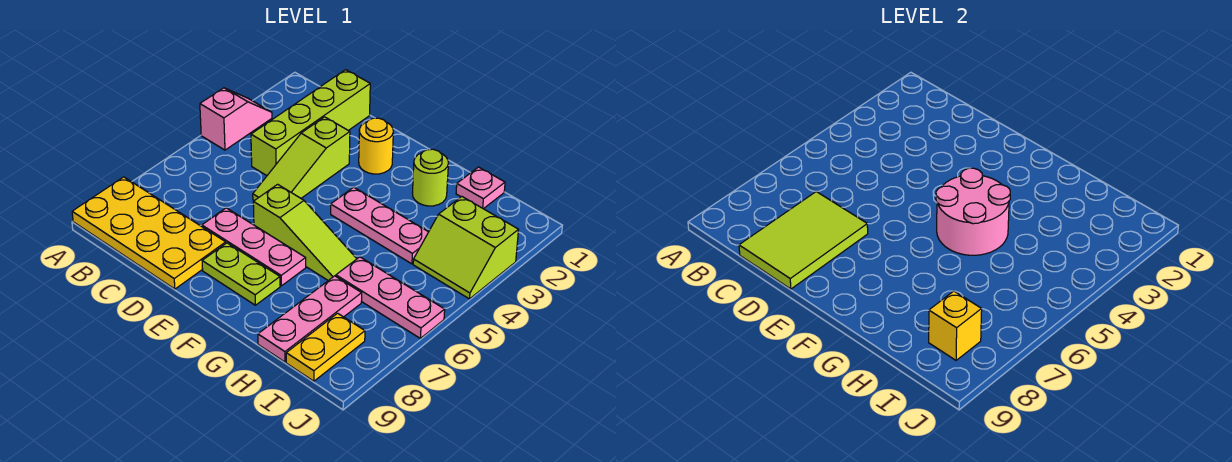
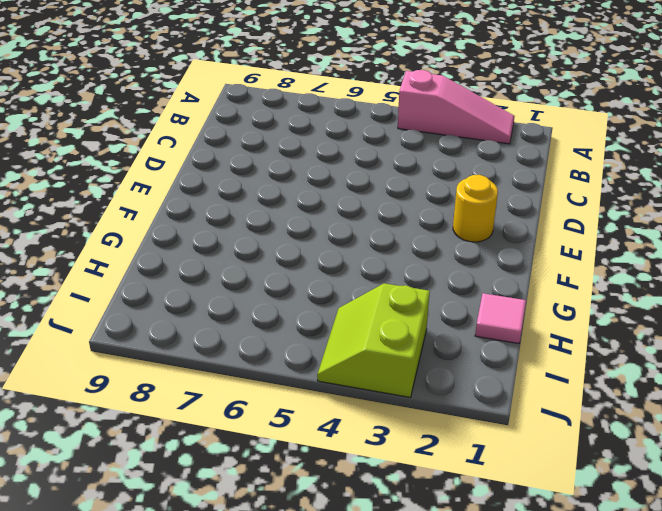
pink slope A2:A4 level 1 top 4 -> pink slope A3:A4 level 1 top 4
pink tile H1 level 1 -> pink plate H1 level 1
none -> yellow plate A8:D9 level 1
none -> lime brick C1:C4 level 1
none -> lime slope D3:D5 level 1 top 3

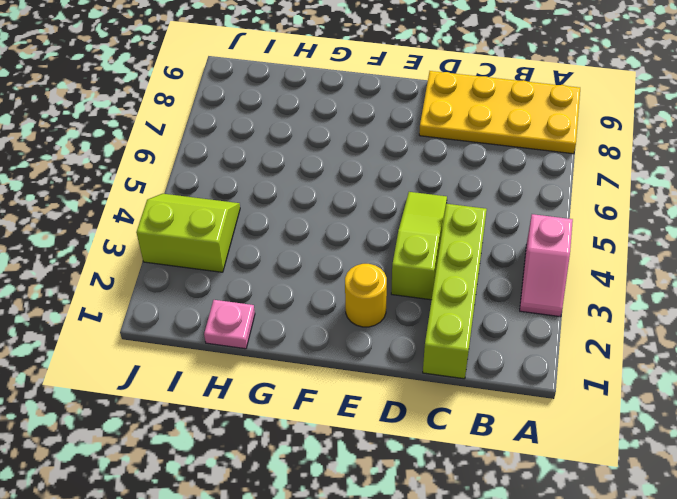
none -> pink plate D7:F7 level 1
none -> lime slope E6:G6 level 1 top E
none -> lime plate E8:F8 level 1

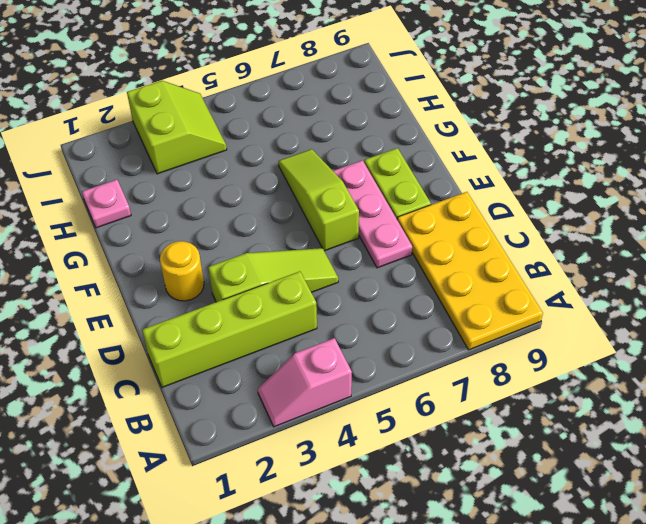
none -> pink plate F4:H4 level 1
none -> lime round brick G2 level 1
none -> pink plate H6:J6 level 1

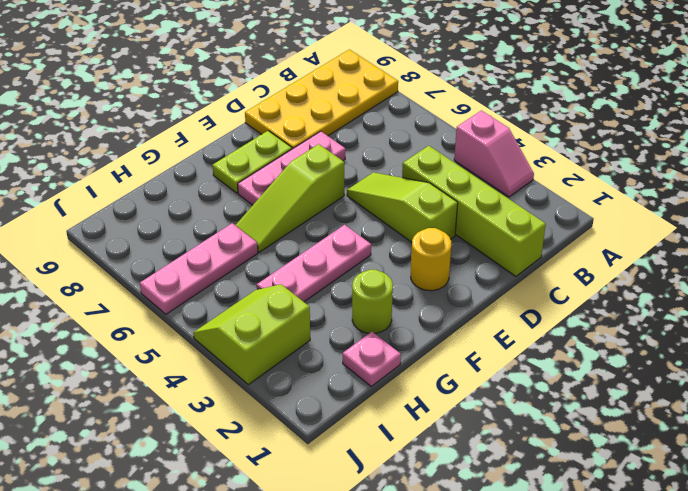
none -> pink plate H7:H9 level 1
none -> yellow plate I8:I9 level 1
none -> lime tile C7:D9 level 2

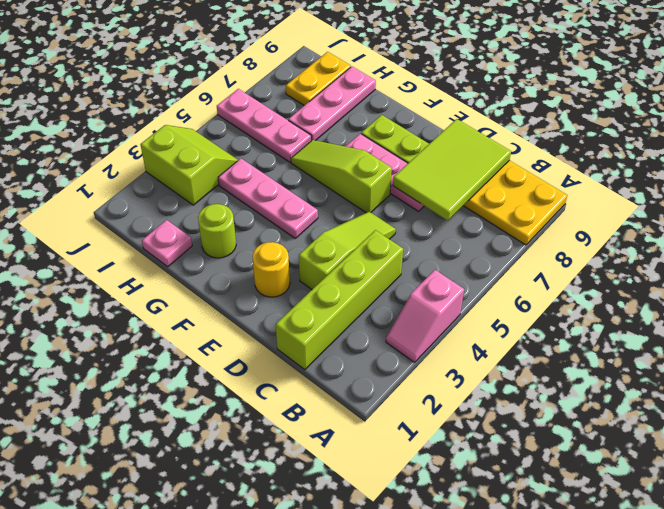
none -> pink round brick F4:G5 level 2
none -> yellow brick I8 level 2

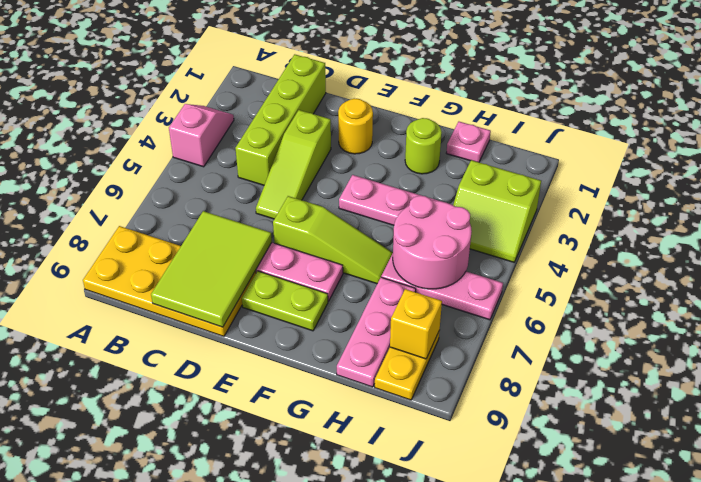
pink round brick H5:I6 level 2 -> pink round brick F4:G5 level 2

